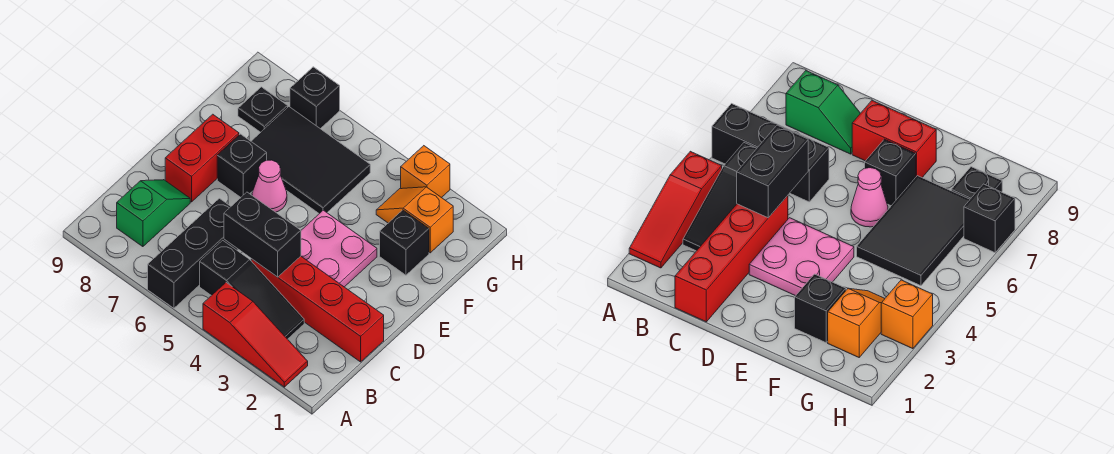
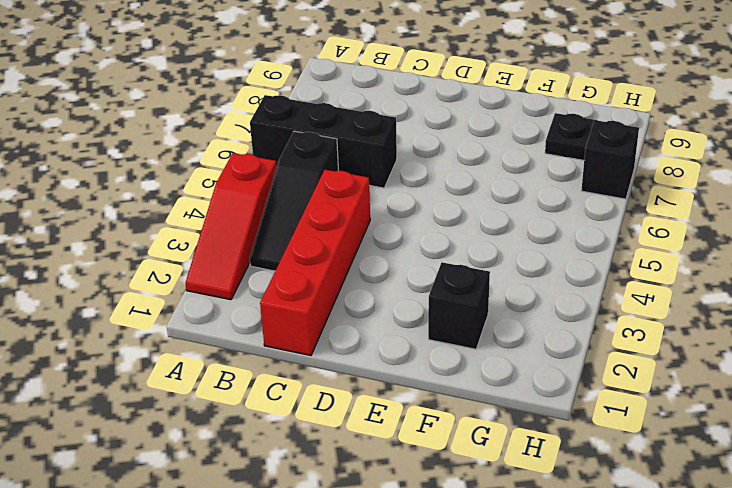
none -> green slope B8:C8 level 1 top B
none -> pink plate D3:E4 level 1
none -> red brick D8:E8 level 1

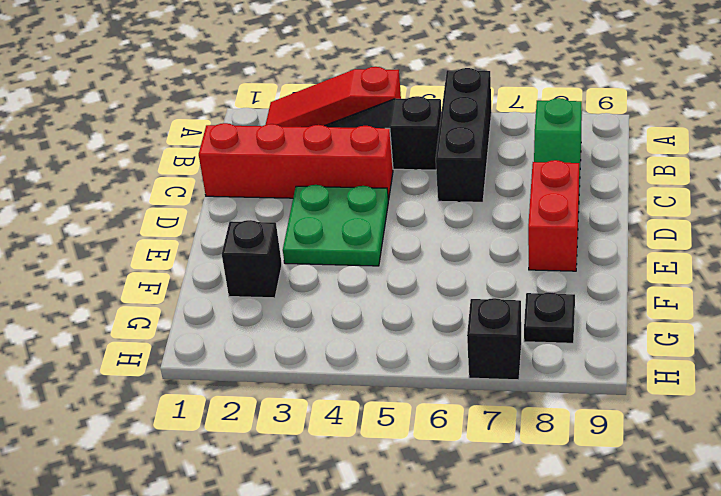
green plate D3:E4 level 1 -> pink plate D3:E4 level 1
none -> pink cone E6 level 1
none -> black brick E7 level 1
none -> black tile F5:G7 level 1

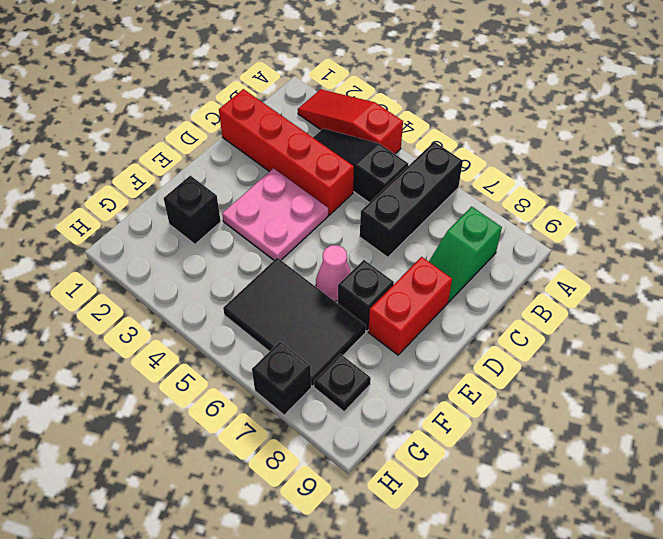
none -> orange slope G2:G3 level 1 top 2
none -> orange brick H3 level 1
none -> black brick C4:C5 level 2

